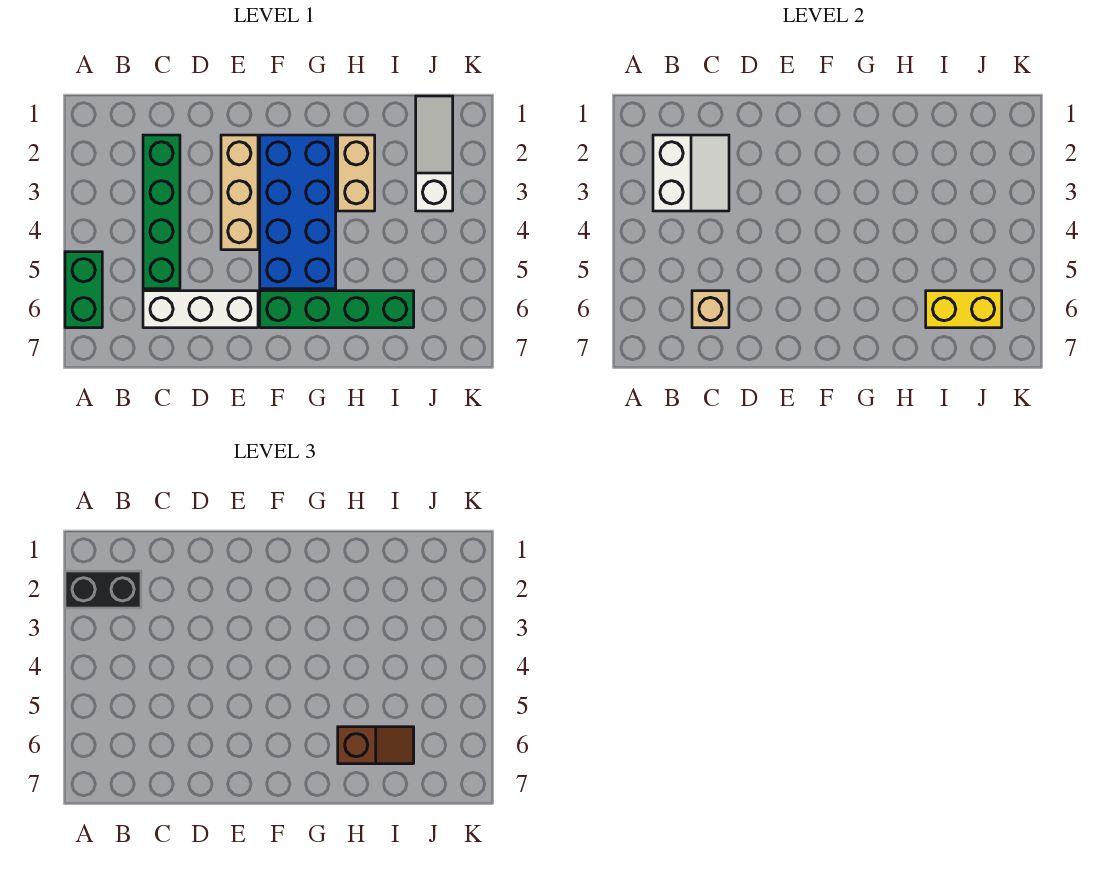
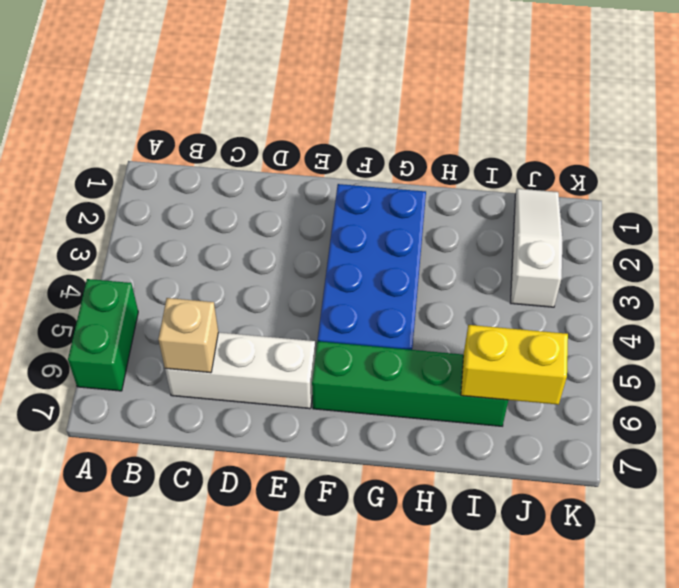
none -> green brick C2:C5 level 1
none -> tan brick E2:E4 level 1
none -> tan brick H2:H3 level 1

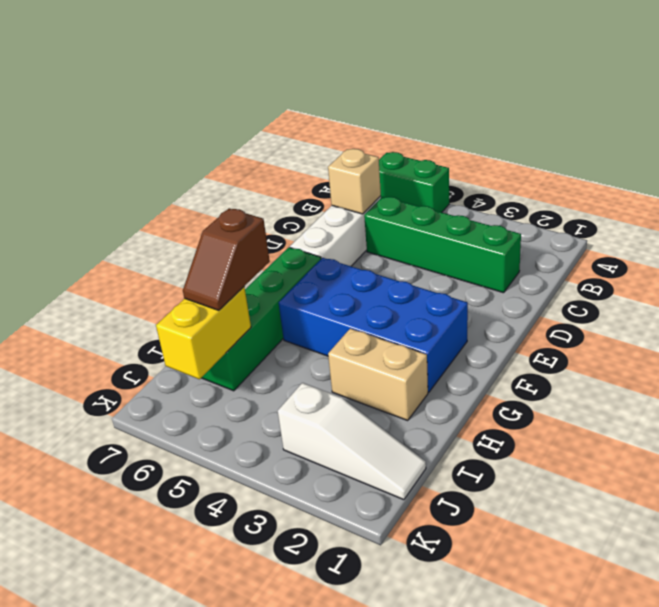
none -> tan brick E2:E4 level 1
none -> white slope B2:C3 level 2 top B
none -> black brick A2:B2 level 3

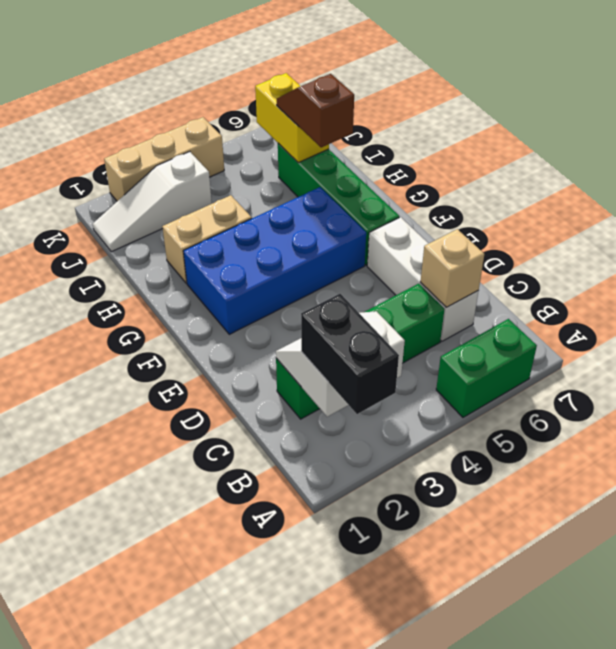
tan brick K2:K4 level 1 -> tan brick E2:E4 level 1

